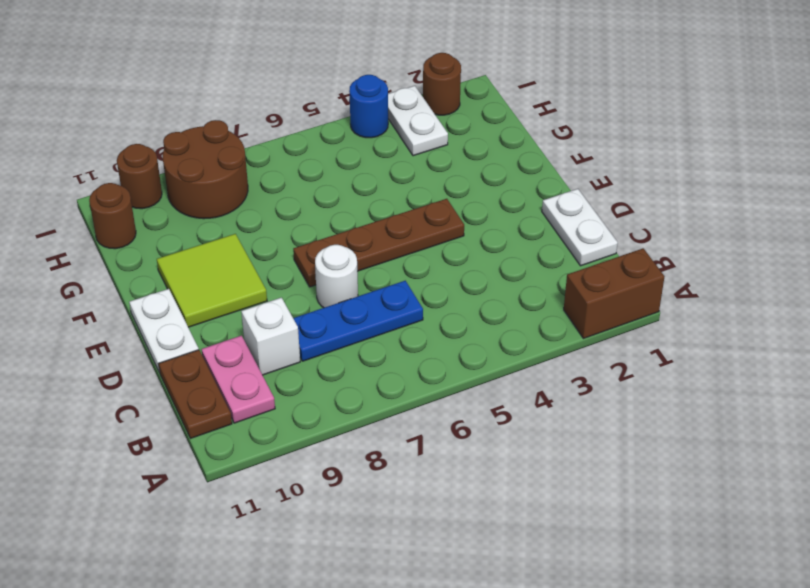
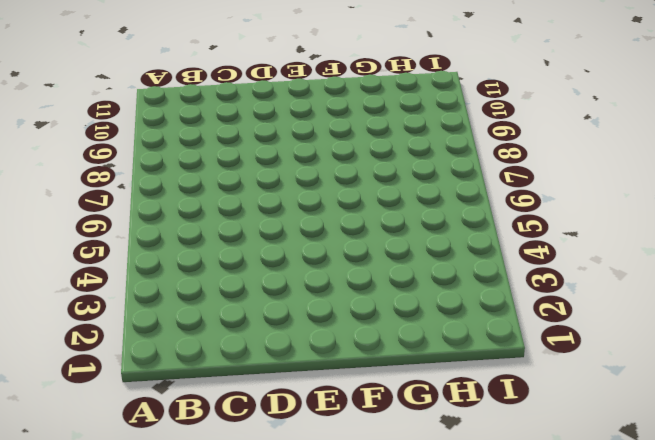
none -> brown brick A1:A2 level 1
none -> pink plate B10:C10 level 1
none -> brown plate B11:C11 level 1

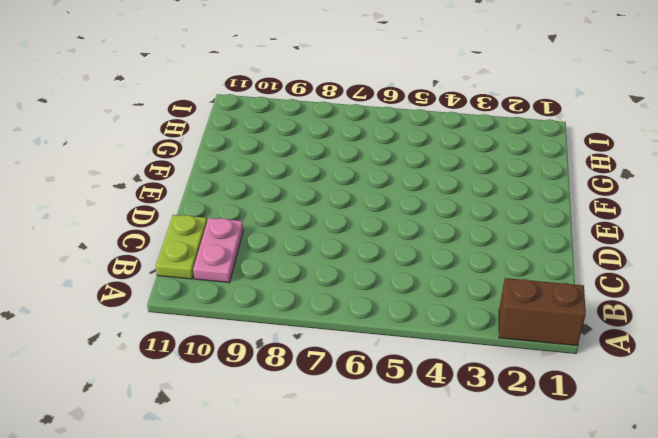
lime plate B11:C11 level 1 -> brown plate B11:C11 level 1
none -> white plate C1:D1 level 1
none -> blue plate C6:C8 level 1
none -> white brick C9 level 1

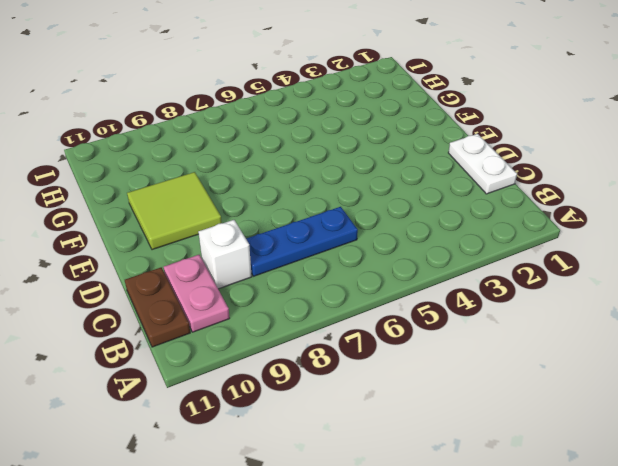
none -> brown brick A1:A2 level 1
none -> white round brick D7 level 1
none -> white plate D11:E11 level 1

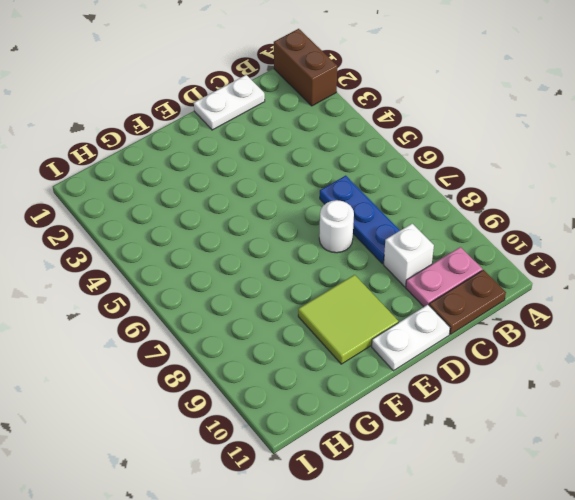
none -> brown plate E4:E7 level 1
none -> white plate H3:I3 level 1
none -> brown round brick H8:I9 level 1

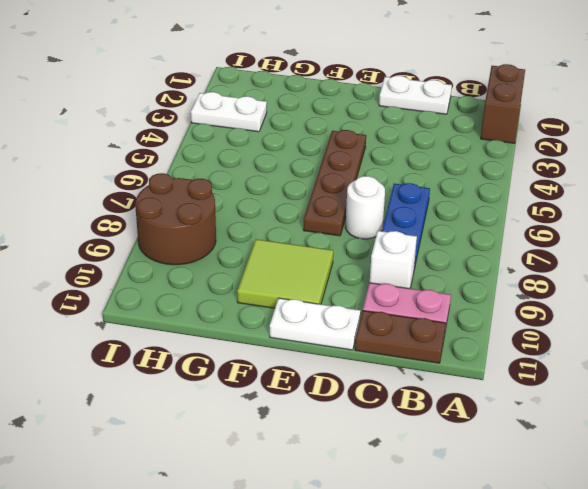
none -> brown round brick H11 level 1
none -> brown round brick I2 level 1
none -> blue round brick I4 level 1

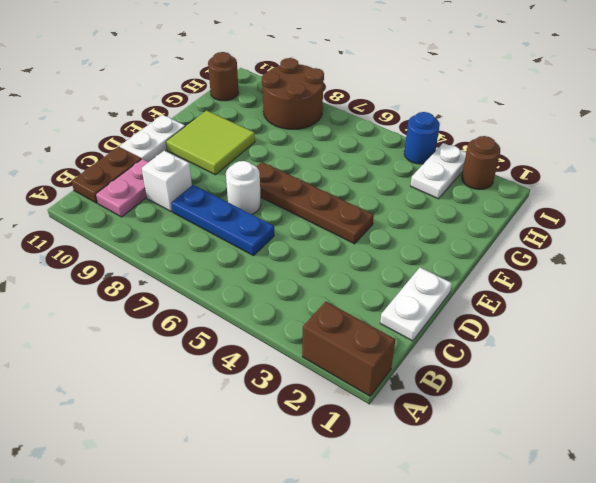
none -> brown round brick I10 level 1

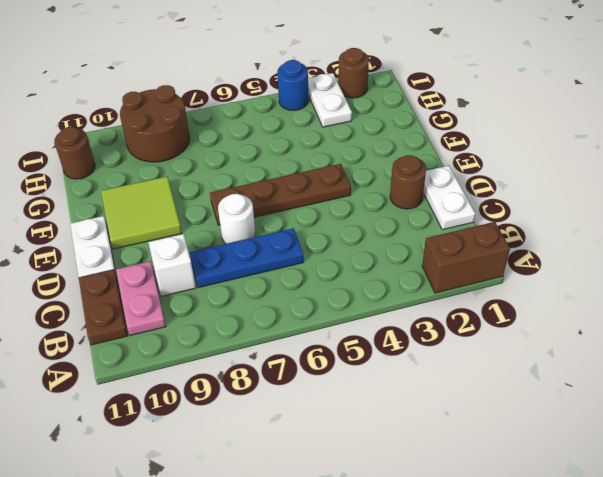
brown round brick D2 level 1 -> brown round brick I10 level 1

